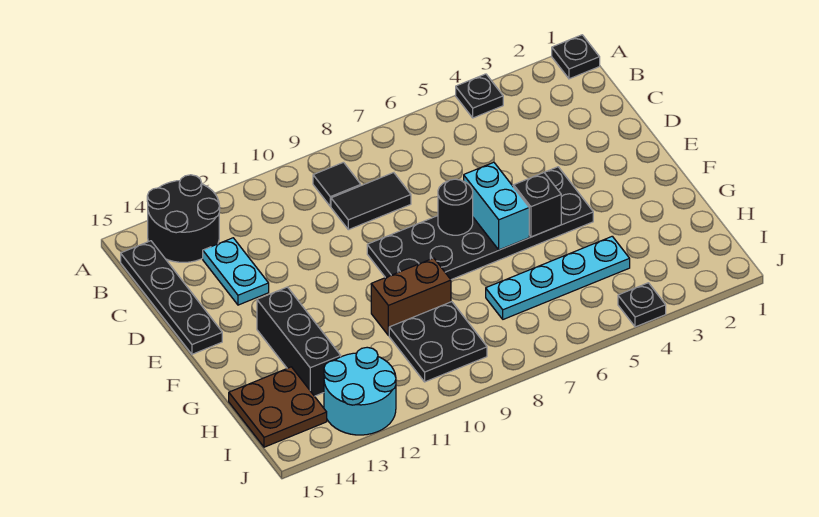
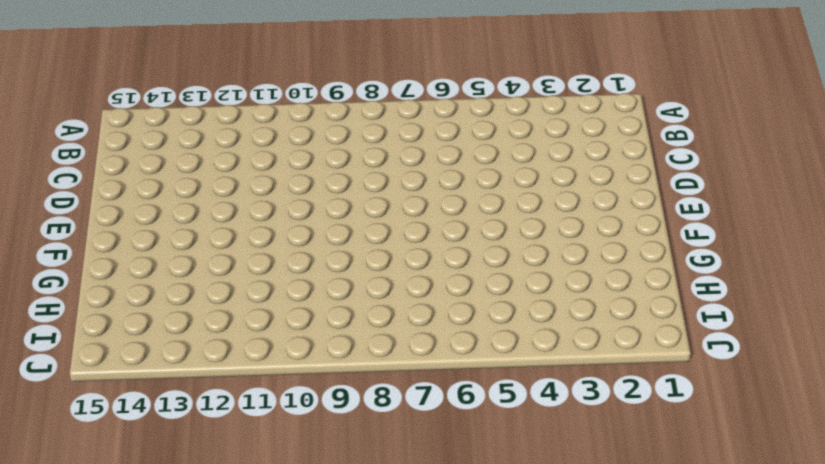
none -> black plate A1 level 1
none -> black plate A4 level 1
none -> black round brick A13:B14 level 1

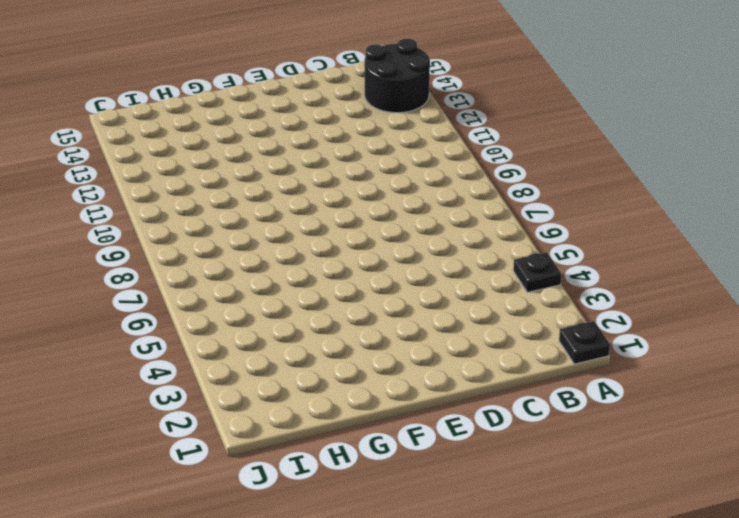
none -> black tile B9 level 1
none -> black plate B15:E15 level 1
none -> black tile C8:C9 level 1

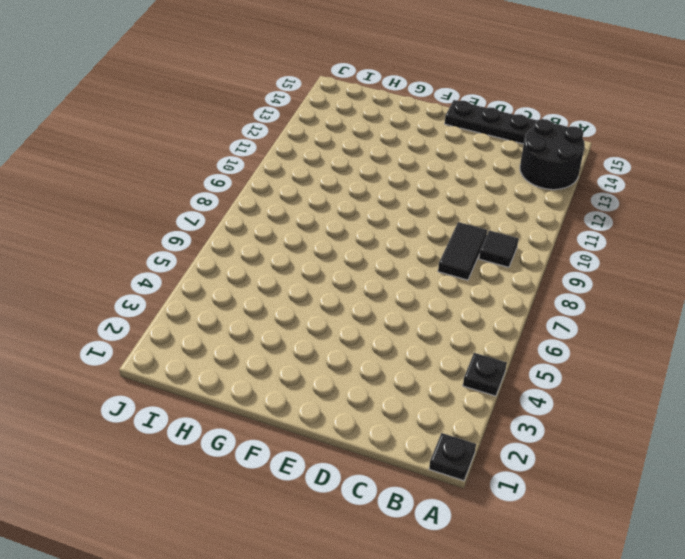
none -> cyan plate C13:D13 level 1
none -> black plate E4:F9 level 1
none -> black brick F13:H13 level 1

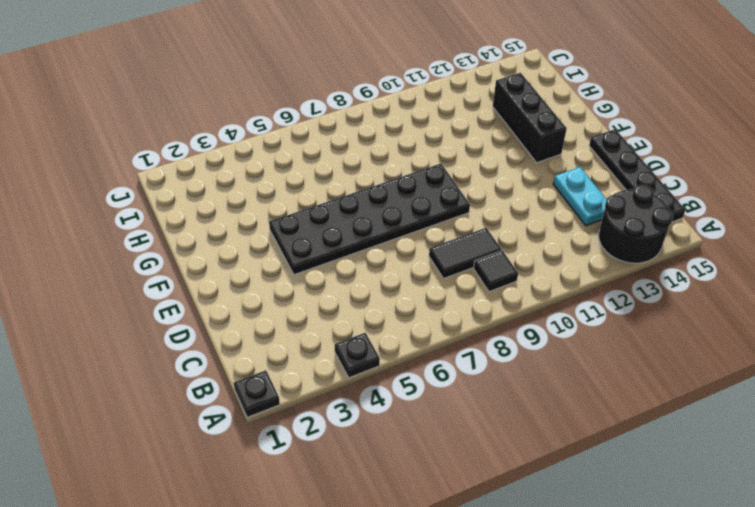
none -> brown brick G9:G10 level 1
none -> cyan plate H4:H7 level 1
none -> black plate H9:I10 level 1

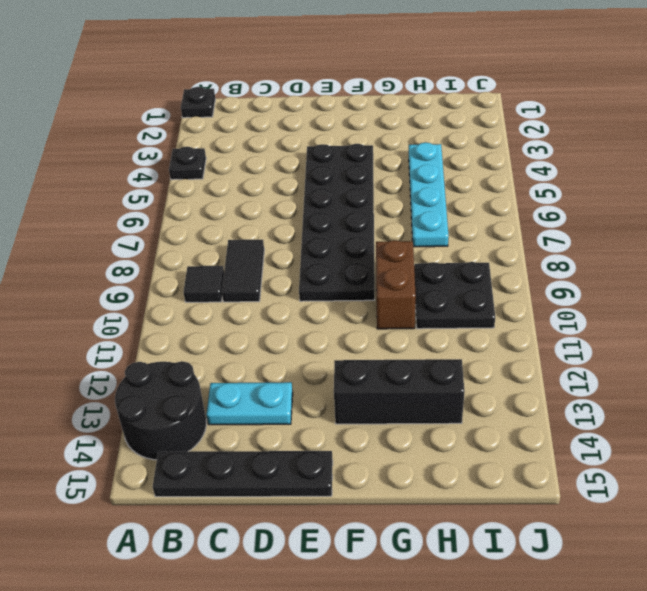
none -> brown plate H14:I15 level 1
none -> cyan round brick I12:J13 level 1
none -> black plate J4 level 1

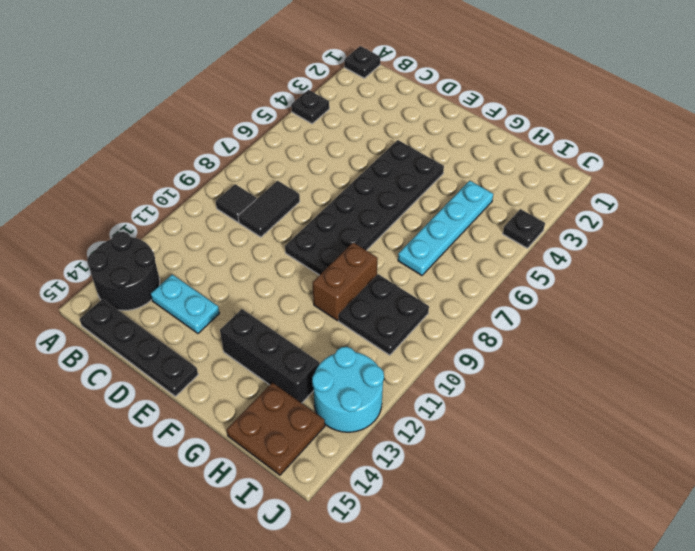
none -> cyan brick E6:F6 level 2
none -> black round brick E7 level 2
none -> black brick F5 level 2

